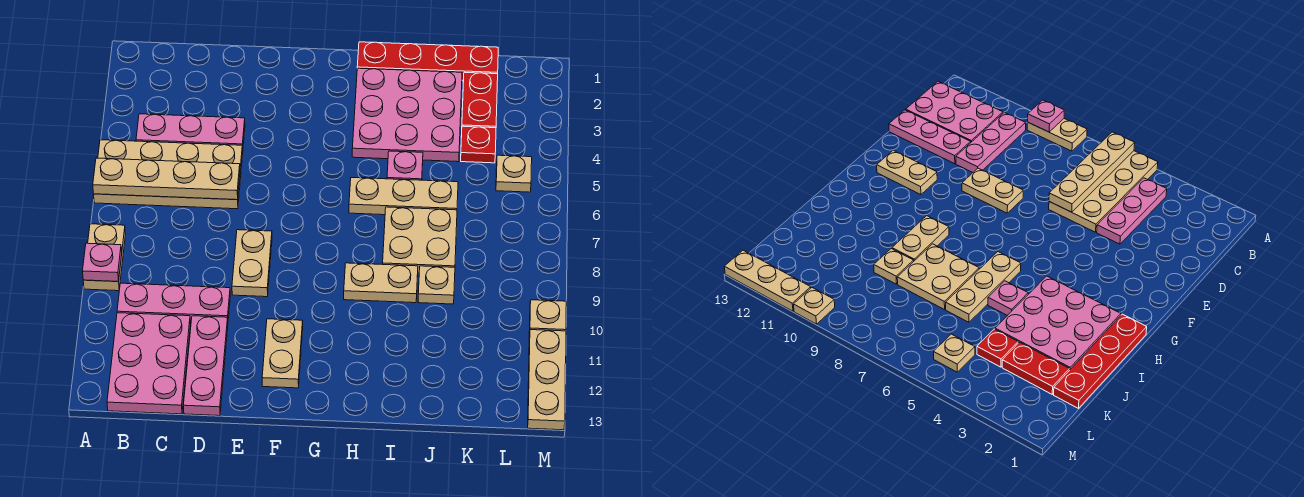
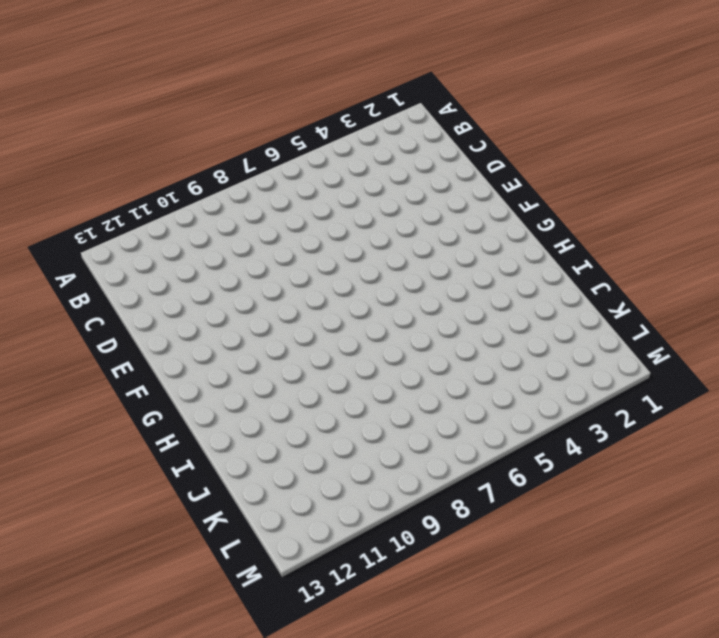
none -> tan plate A5:D6 level 1
none -> tan plate A8:A9 level 1
none -> pink plate B4:D4 level 1

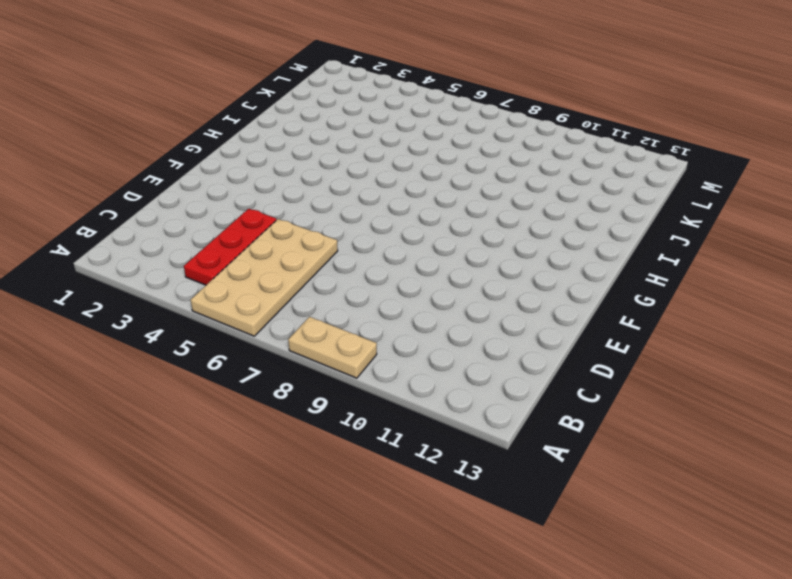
red plate B4:D4 level 1 -> pink plate B4:D4 level 1
none -> pink plate B10:D10 level 1
none -> pink plate B11:C13 level 1
none -> pink plate D11:D13 level 1

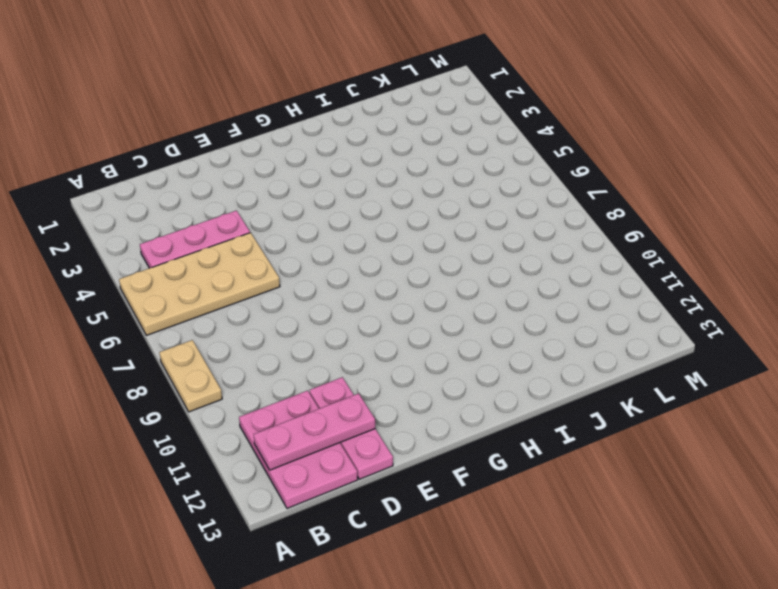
pink plate B12:D12 level 2 -> pink plate B10:D10 level 1
none -> tan plate E8:E9 level 1
none -> tan plate F11:F12 level 1
none -> red plate H1:K1 level 1

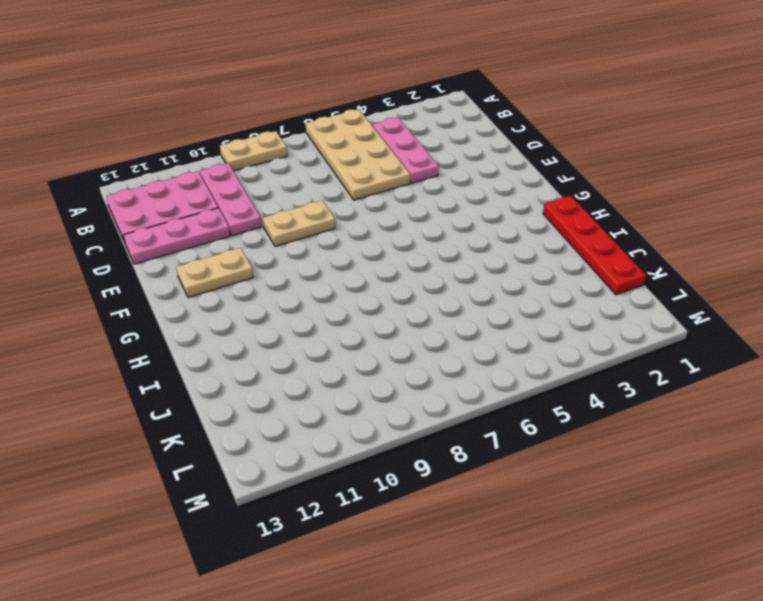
none -> pink plate H2:J4 level 1
none -> tan plate H6:J6 level 1
none -> tan plate H9:I9 level 1

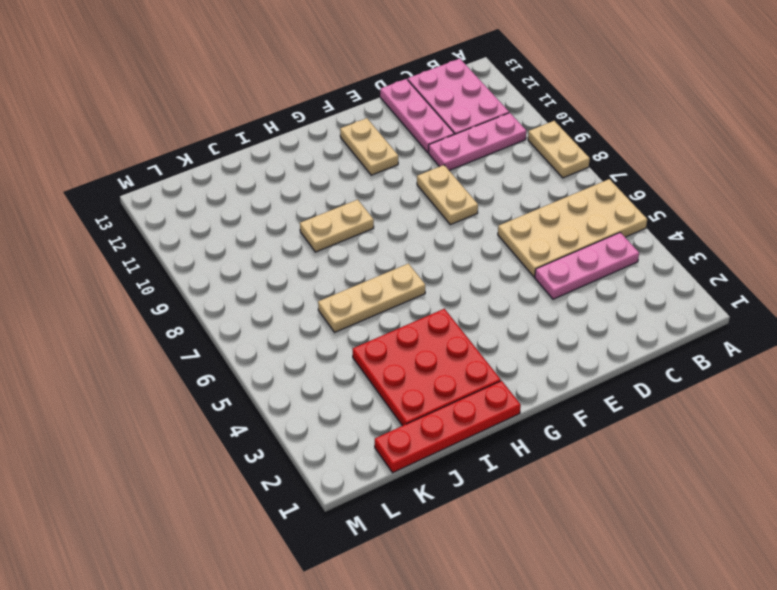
red plate H2:J4 level 1 -> pink plate H2:J4 level 1
none -> pink plate I5 level 1
none -> tan plate I7:J8 level 1
none -> tan plate J9 level 1

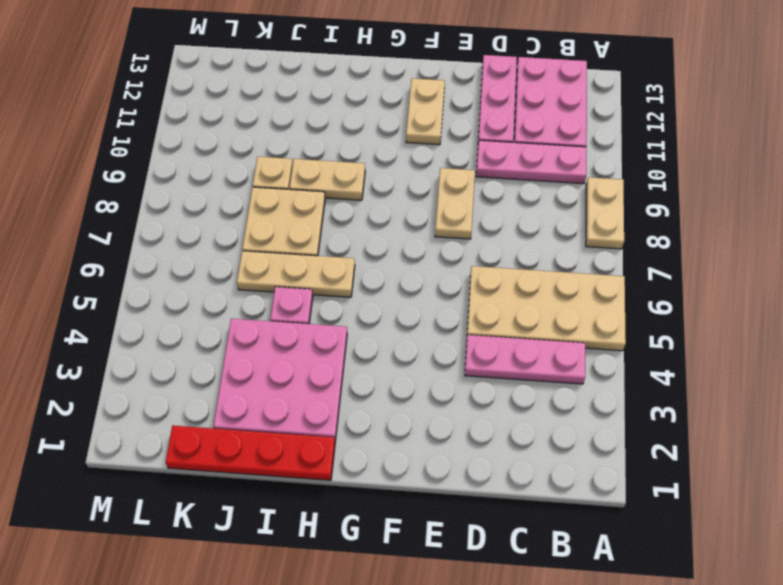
none -> red plate K2:K3 level 1
none -> red plate K4 level 1
none -> tan plate L5 level 1

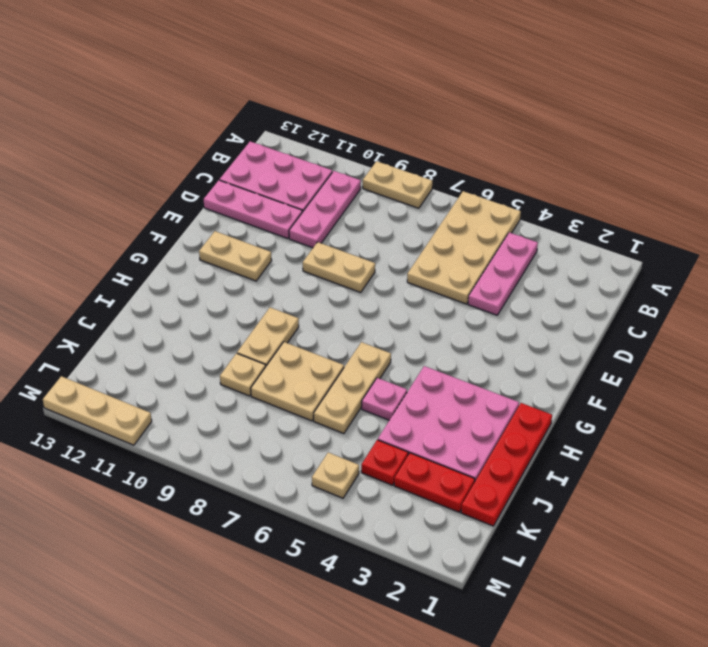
none -> tan plate M10 level 1
none -> tan plate A6:D6 level 2
none -> pink plate A9 level 2

